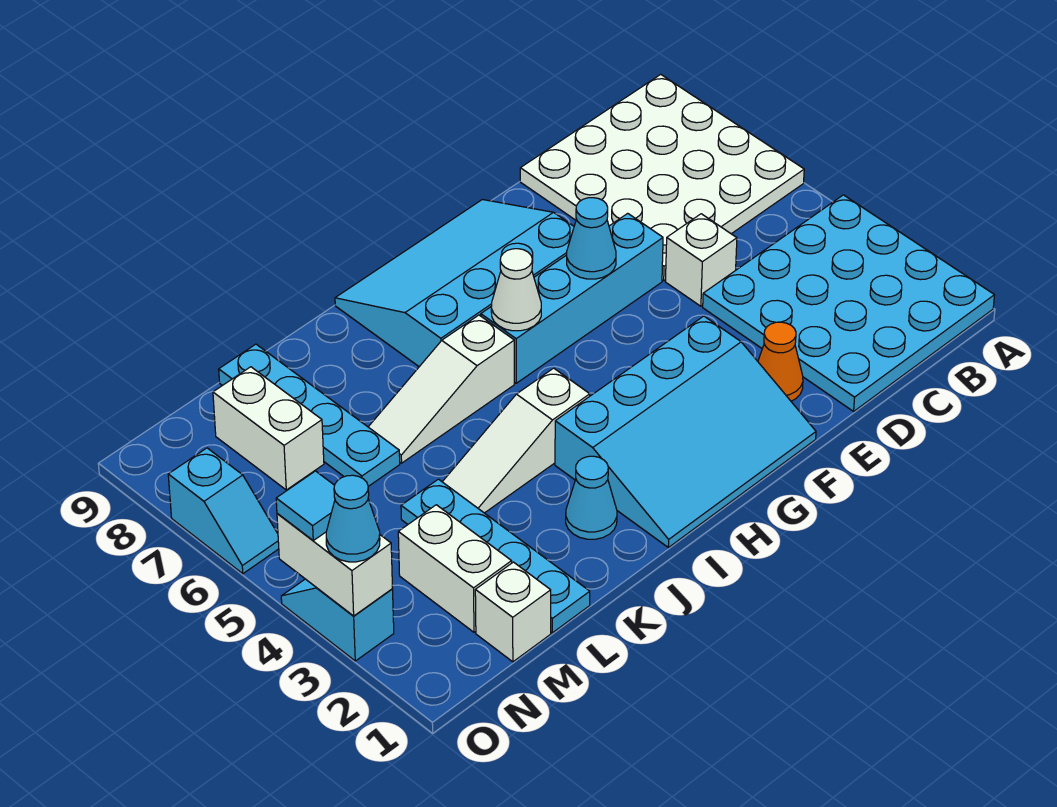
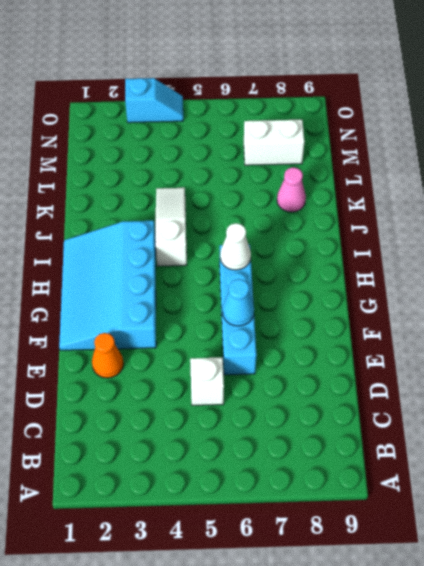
pink cone K8 level 1 -> none
none -> cyan plate A1:D4 level 1
none -> white plate A6:D9 level 1
none -> cyan slope F7:I9 level 1 top 7

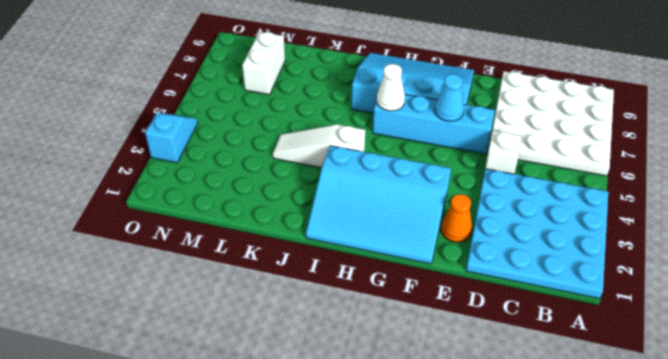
none -> white slope I6:K6 level 1 top I
none -> cyan cone J2 level 1
none -> cyan plate L1:L4 level 1

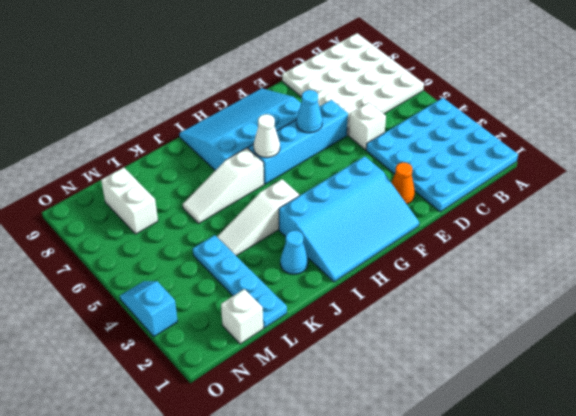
none -> cyan plate L6:L9 level 1
none -> white brick M2:M3 level 1
none -> cyan slope O6:O7 level 1 top 7

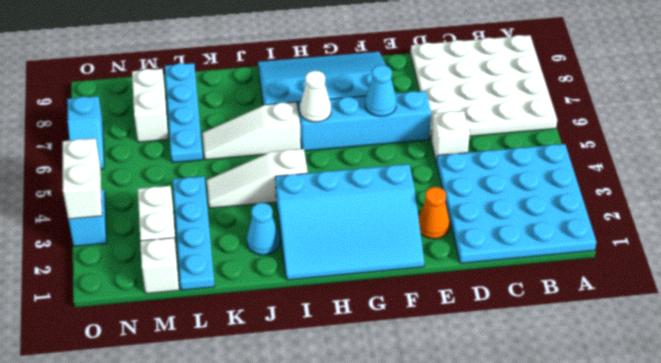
none -> cyan cone O3 level 3
none -> cyan tile O4 level 3

